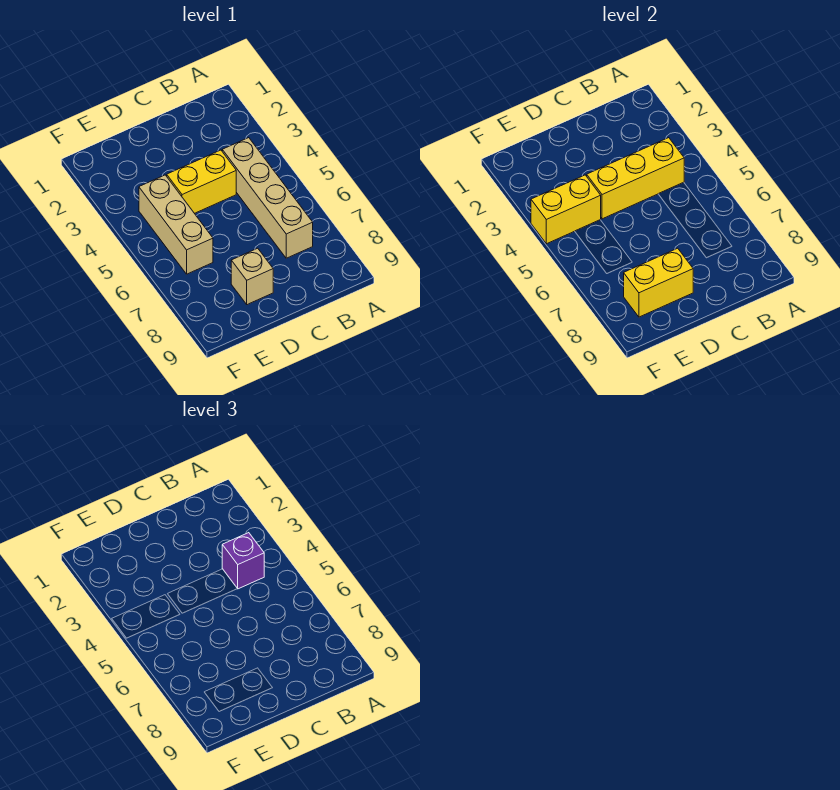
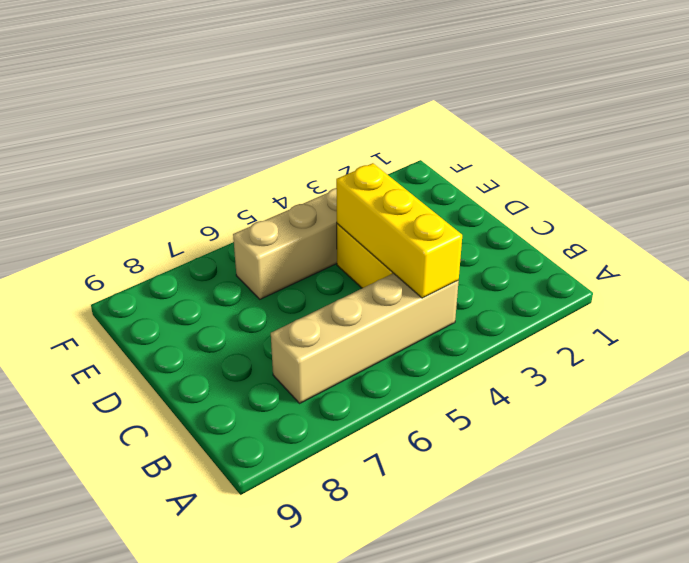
none -> tan brick D8 level 1
none -> yellow brick D8:E8 level 2

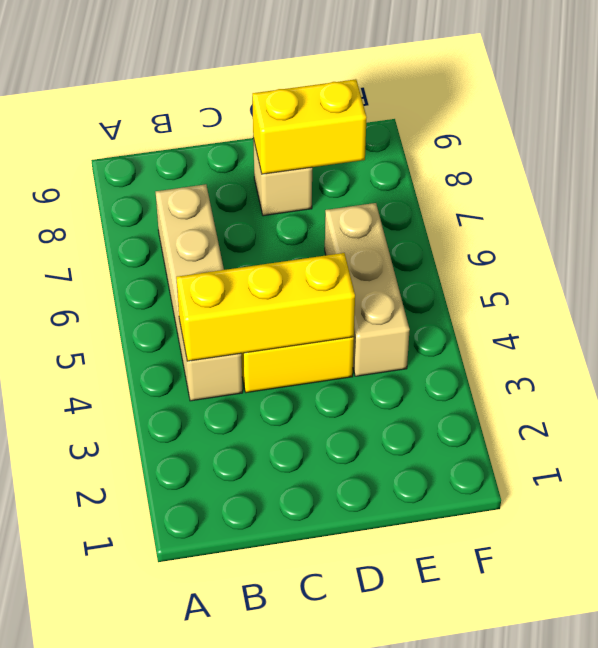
none -> yellow brick E4:F4 level 2
none -> purple brick B4 level 3

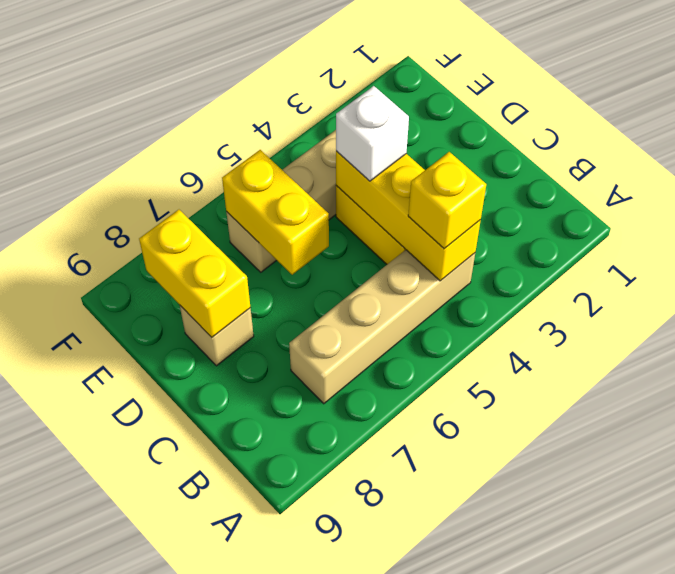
yellow brick B4 level 3 -> purple brick B4 level 3
white brick D4 level 3 -> none
yellow brick D6:E6 level 2 -> yellow brick E4:F4 level 2

